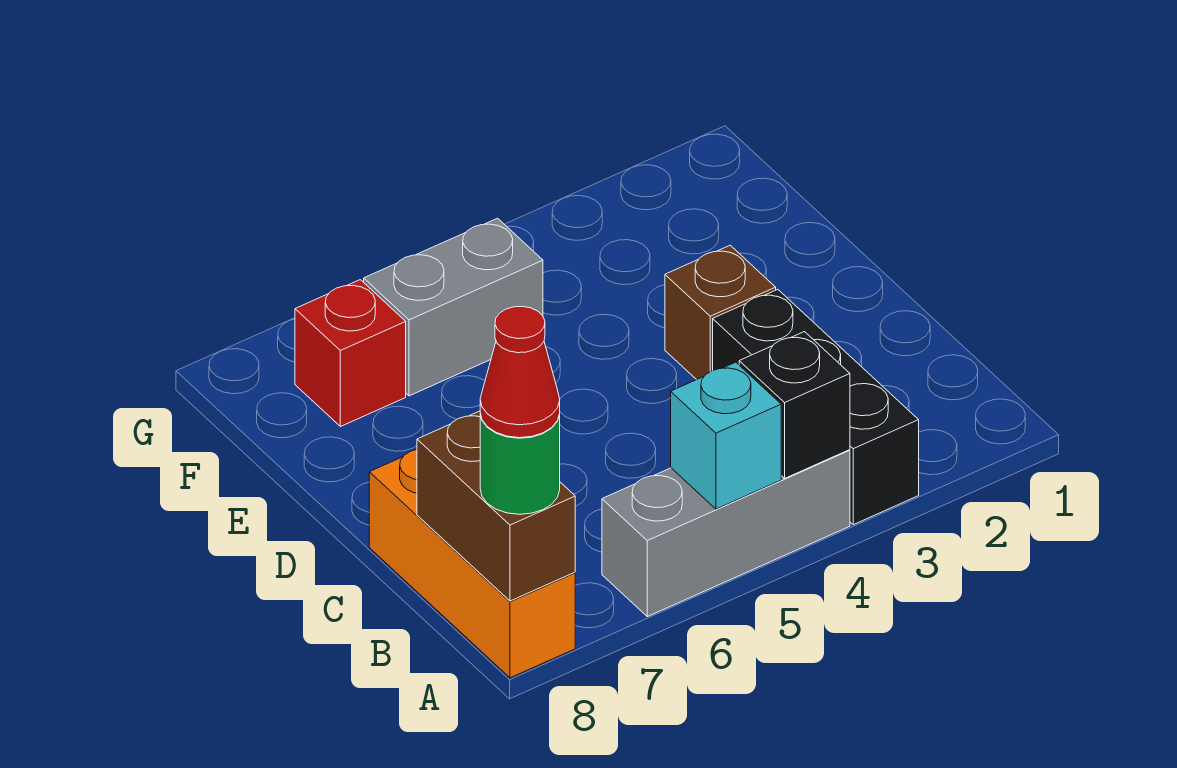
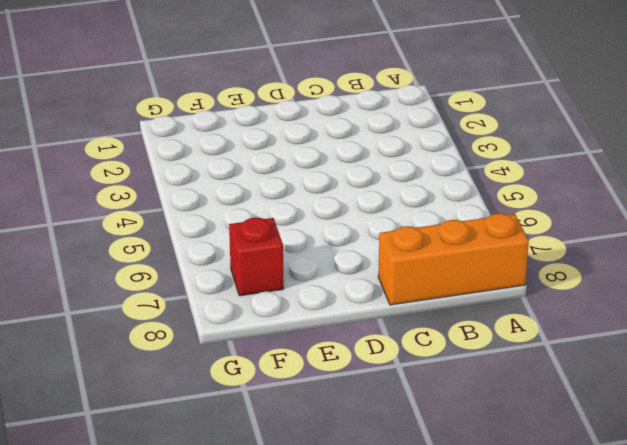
none -> black brick A3:C3 level 1
none -> grey brick A4:A6 level 1

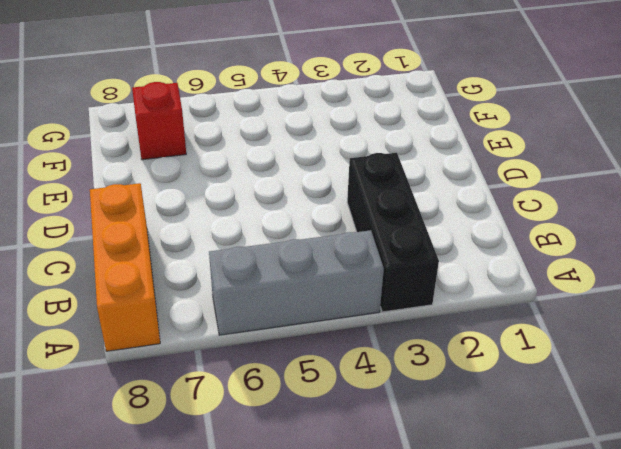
none -> brown brick D3 level 1
none -> grey brick F5:F6 level 1

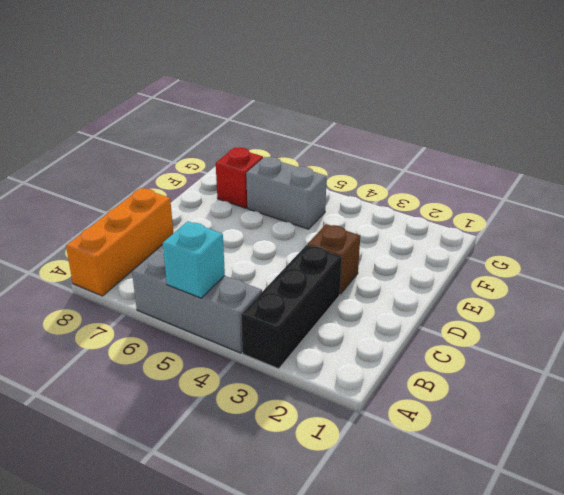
none -> black brick A4 level 2
none -> brown brick A8:B8 level 2

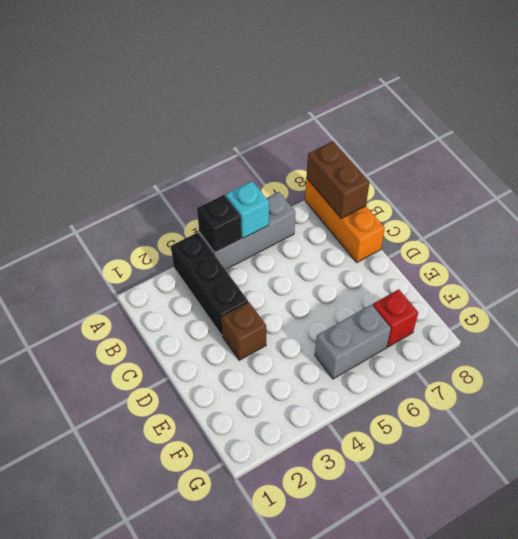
none -> green round brick A8 level 3
none -> red cone A8 level 4

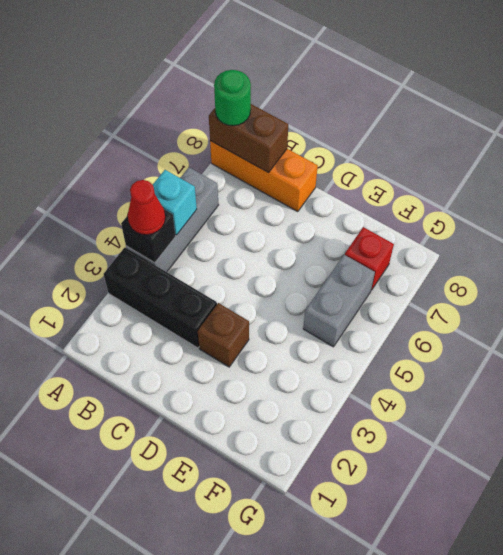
red cone A4 level 3 -> red cone A8 level 4

